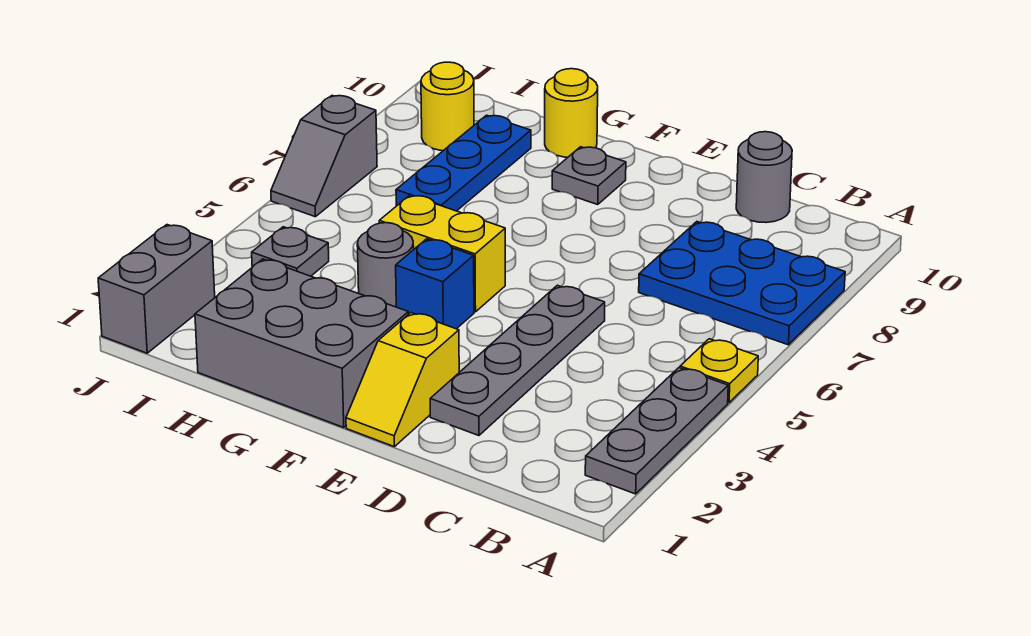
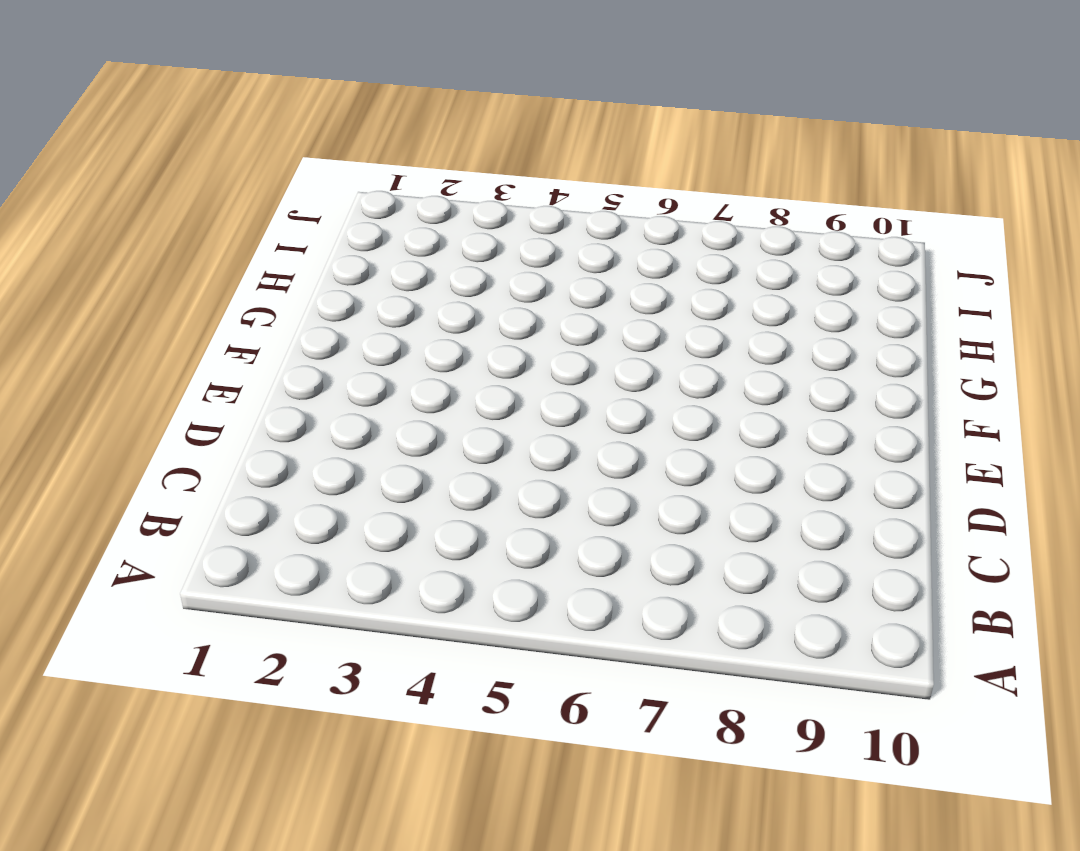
none -> grey plate A2:A4 level 1
none -> yellow plate A5 level 1
none -> blue plate A7:C8 level 1

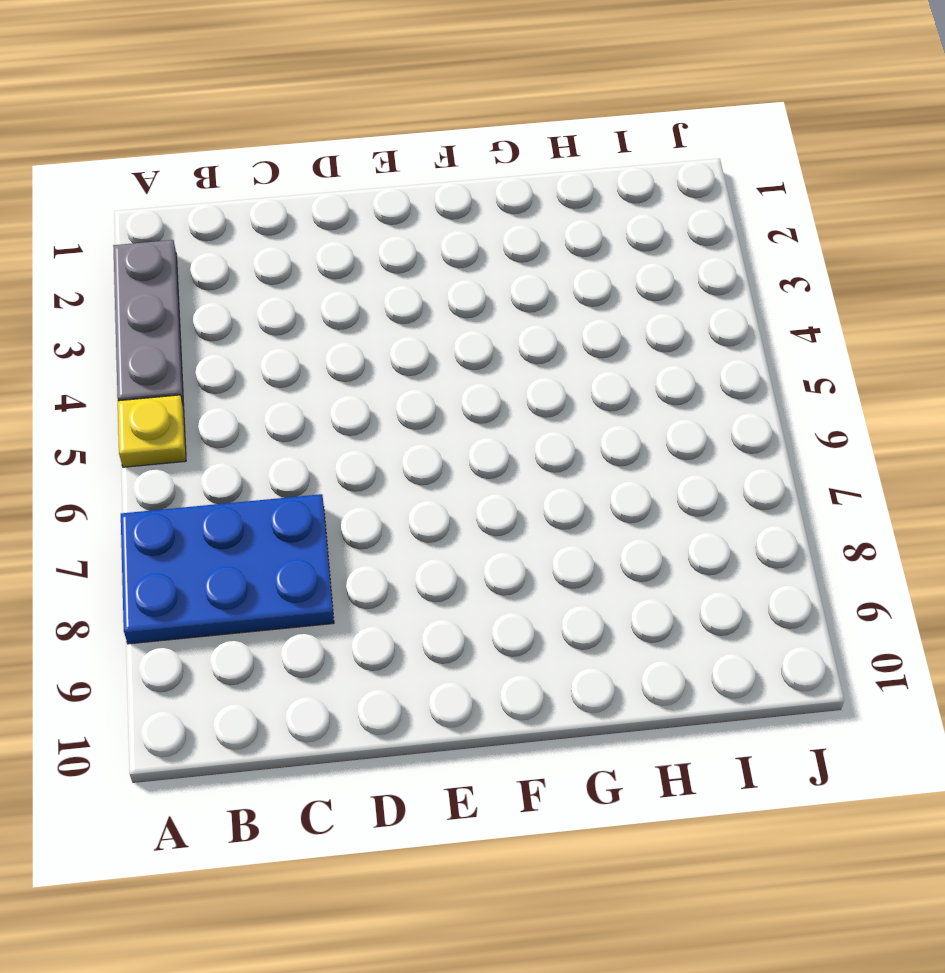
none -> grey round brick C10 level 1
none -> grey plate D2:D5 level 1
none -> yellow slope E1:E2 level 1 top 2

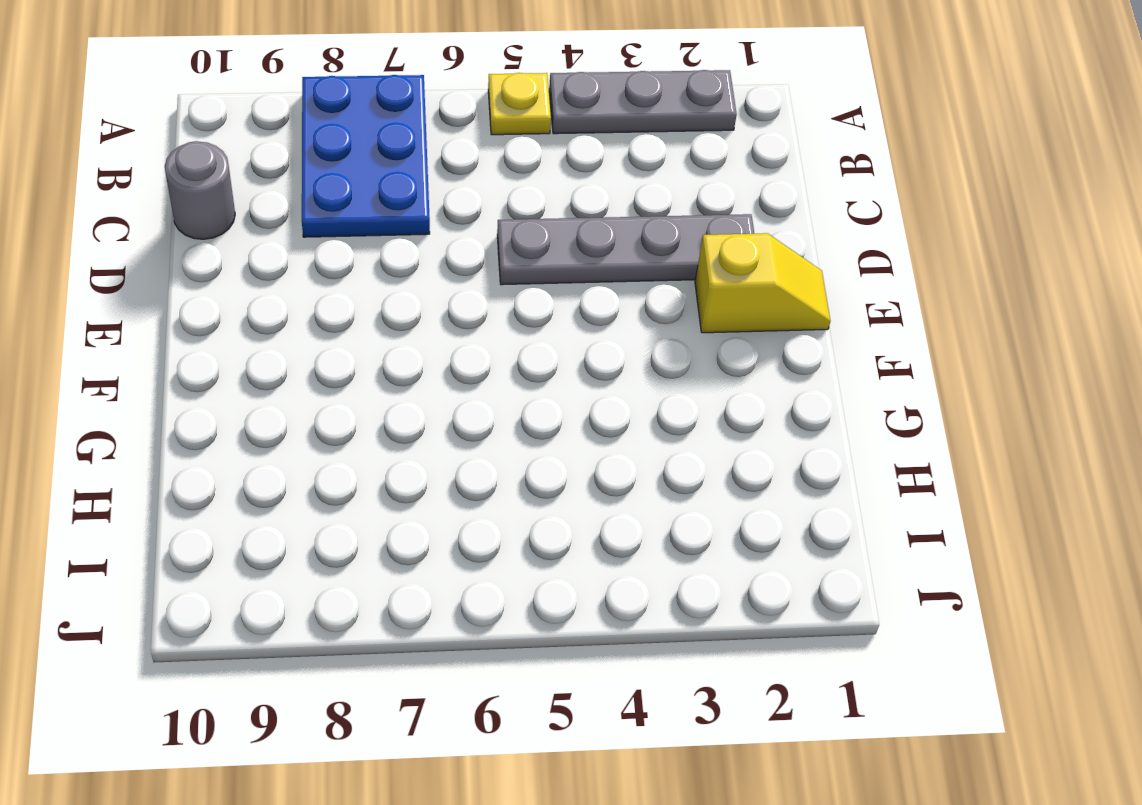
none -> grey brick F1:H2 level 1
none -> blue brick F4 level 1
none -> yellow brick F5:G5 level 1

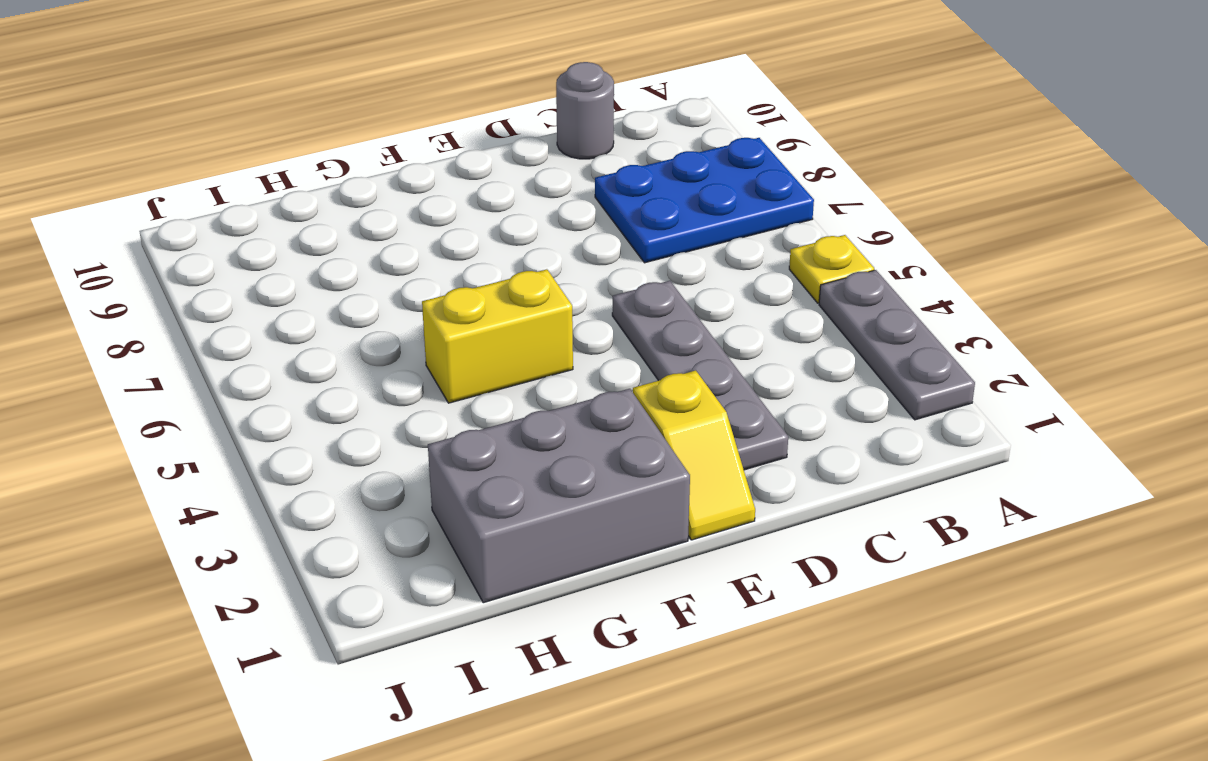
none -> blue brick F4 level 1
none -> grey plate F9 level 1
none -> grey round brick G4 level 1

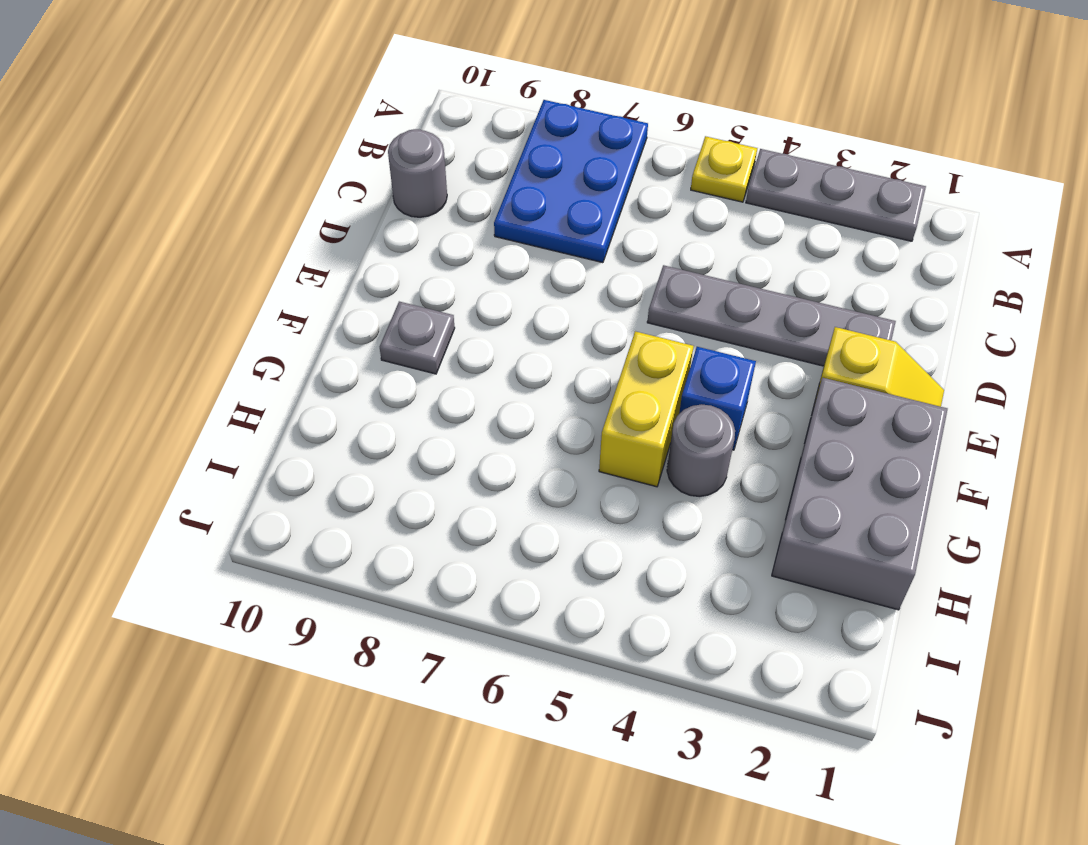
none -> yellow round brick G10 level 1
none -> blue plate H7:H9 level 1
none -> grey plate I4 level 1

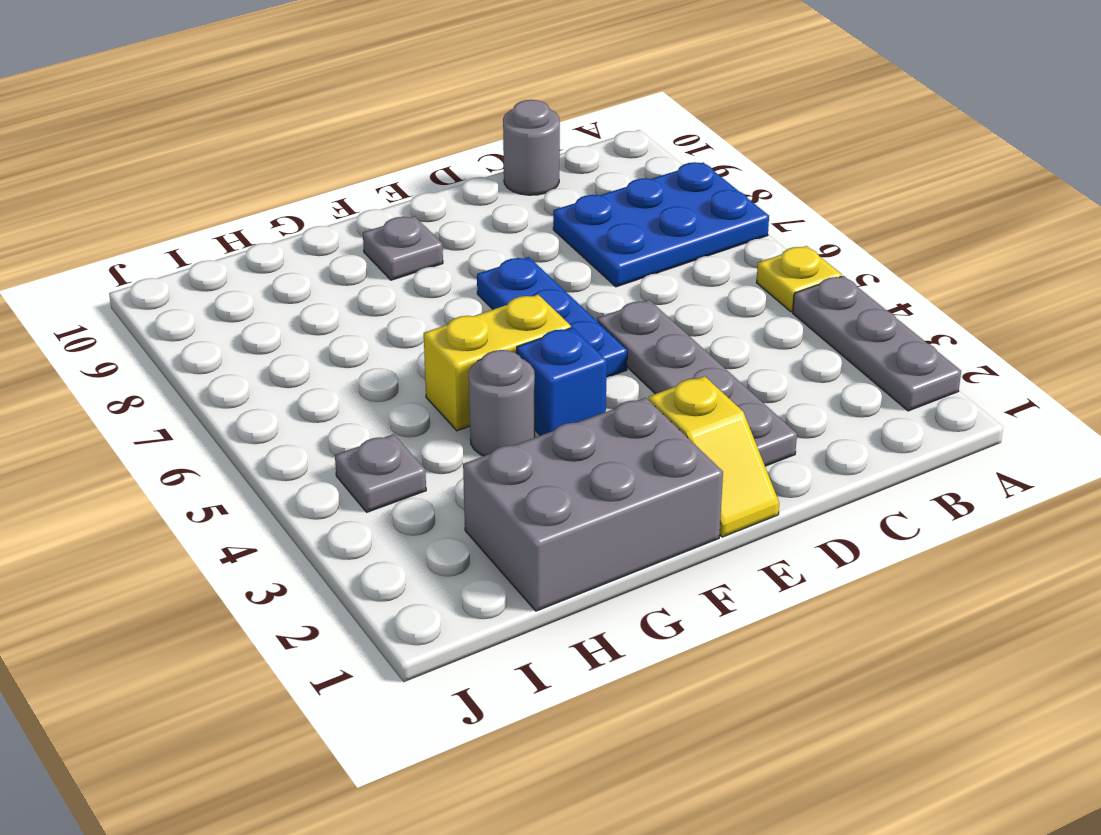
blue plate E5:E7 level 1 -> blue plate H7:H9 level 1
none -> yellow round brick G10 level 1
none -> yellow round brick I9 level 1
none -> grey brick J1:J2 level 1

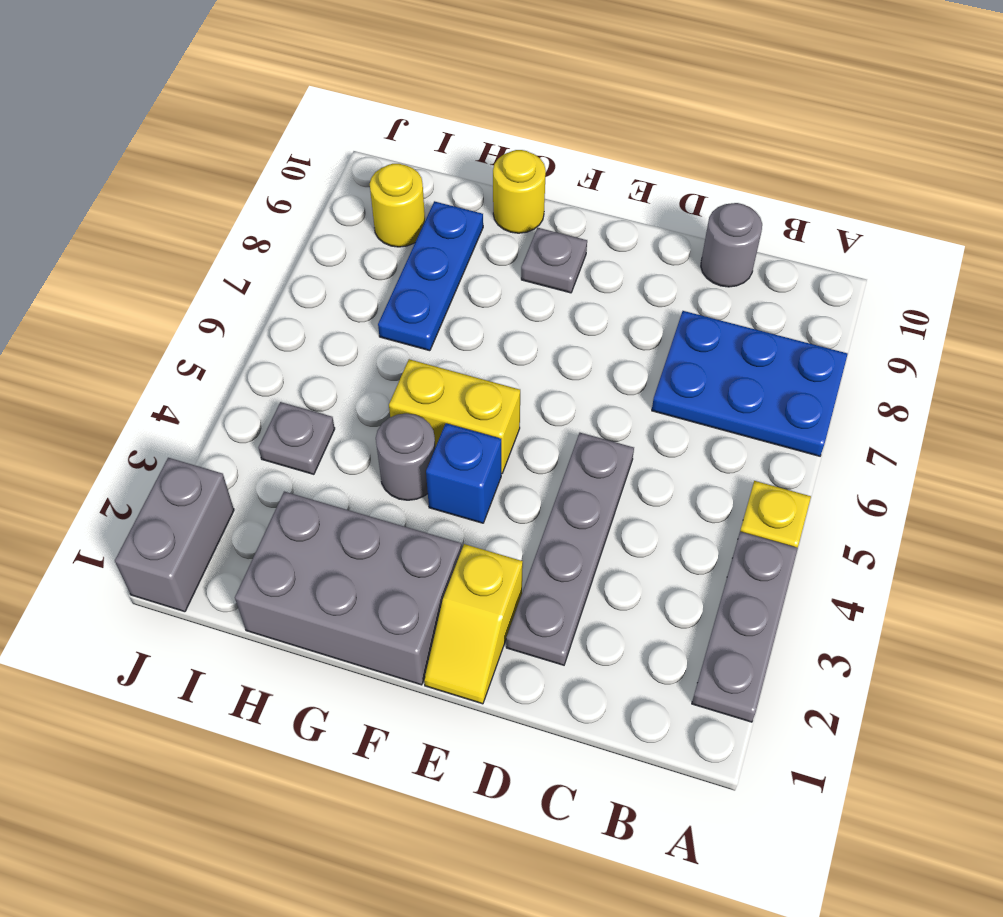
none -> grey slope J6:J7 level 1 top 7

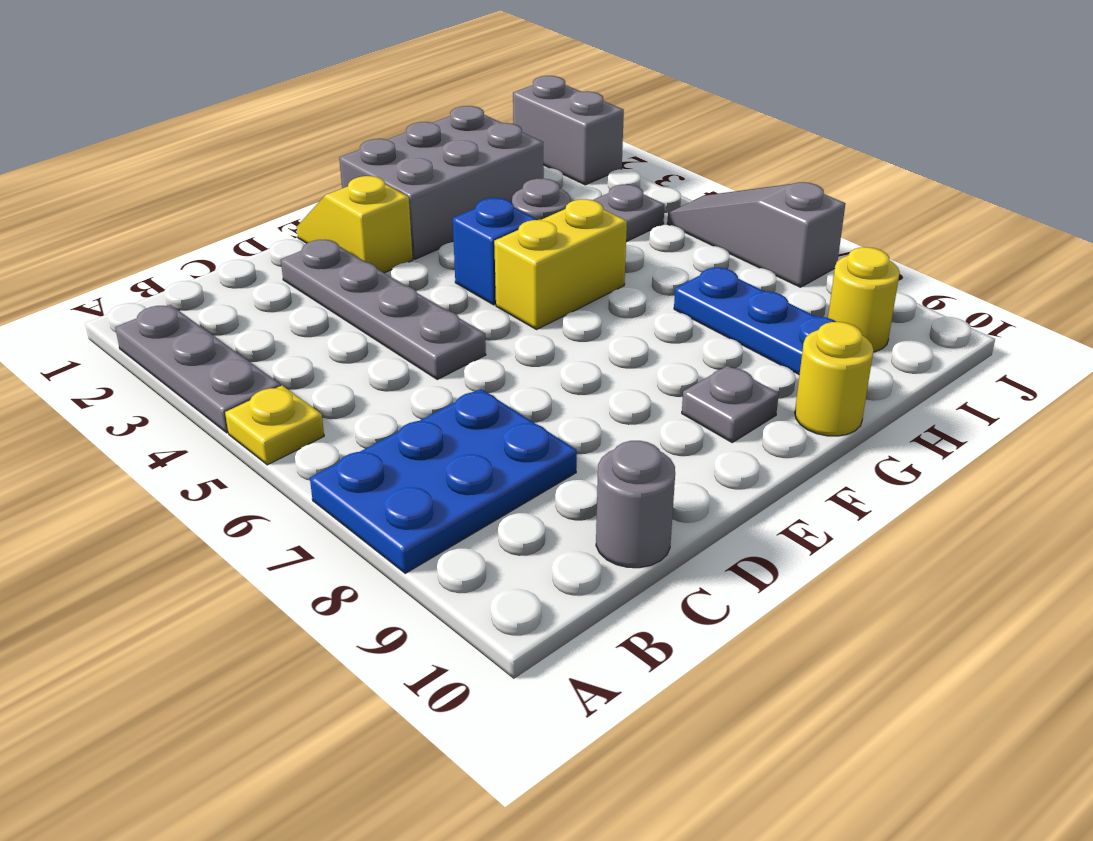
grey slope J5:J7 level 1 top 7 -> grey slope J6:J7 level 1 top 7

